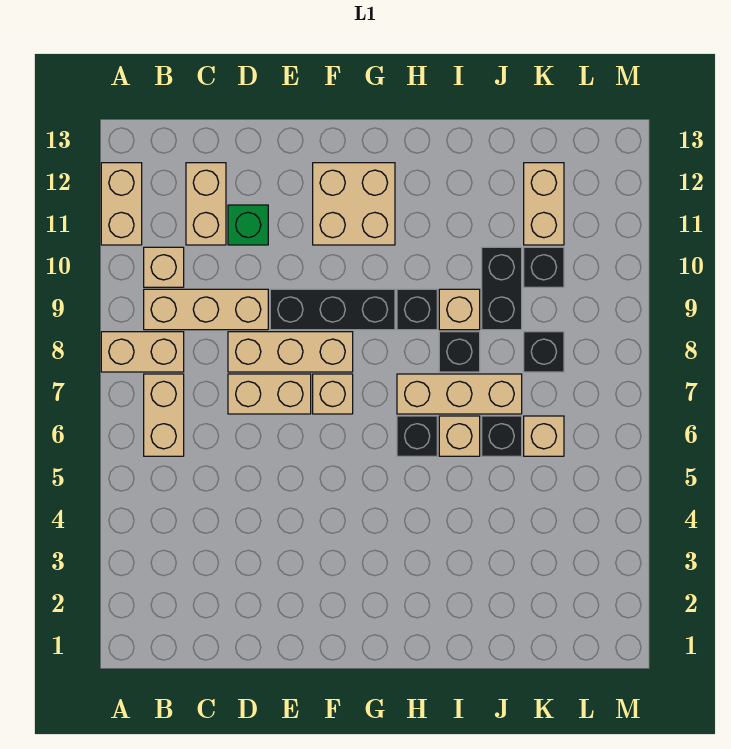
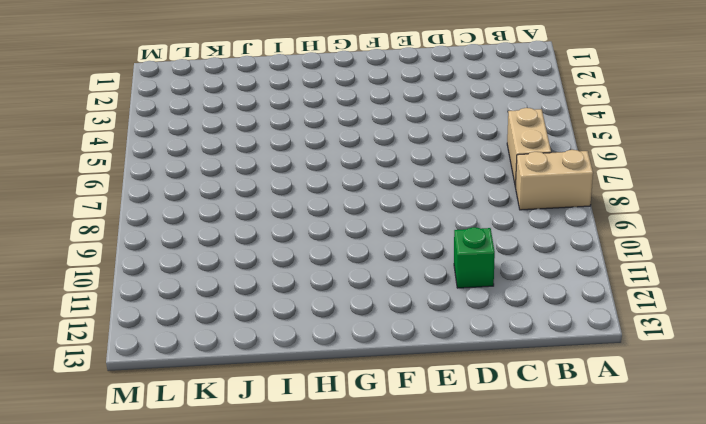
none -> tan brick A11:A12 level 1
none -> tan brick B9:D9 level 1
none -> tan brick B10 level 1

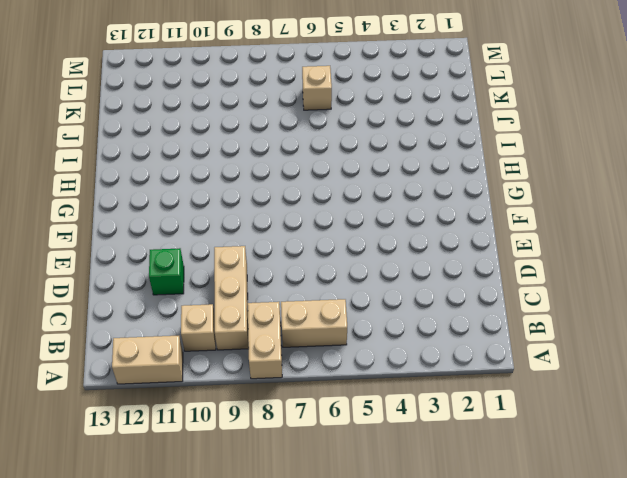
none -> tan brick C11:C12 level 1
none -> tan brick D7:E7 level 1
none -> tan brick D8:F8 level 1

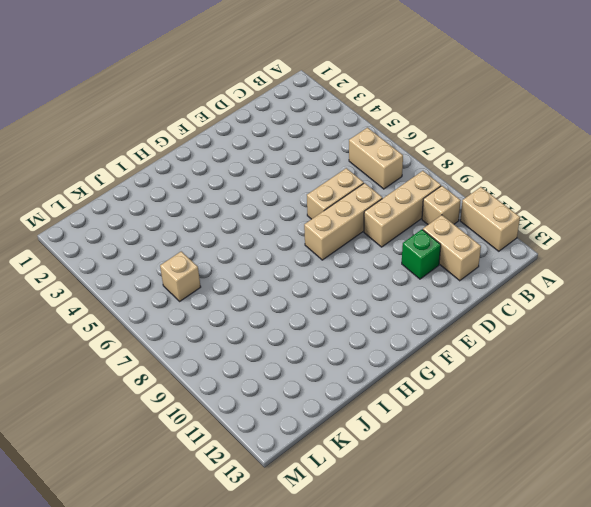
none -> tan brick A8:B8 level 1
none -> black brick E9:G9 level 1
none -> tan brick F7 level 1

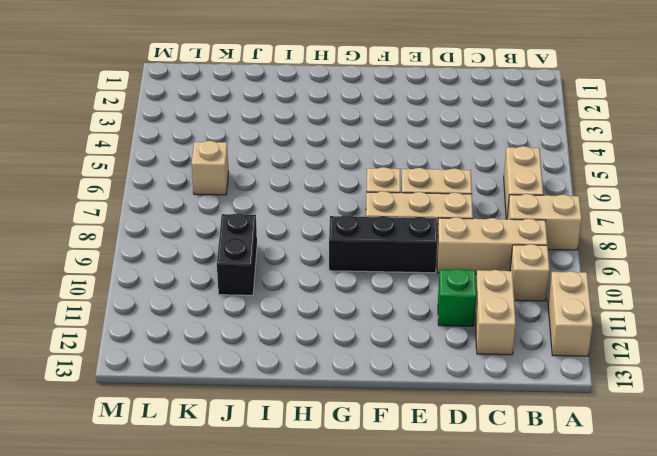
none -> tan brick F11:G12 level 1
none -> black brick H6 level 1
none -> tan brick H7:J7 level 1

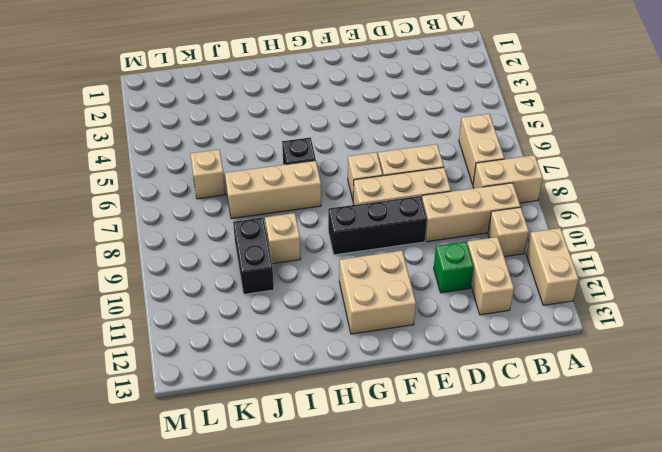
none -> black brick H9 level 1
none -> tan brick I6 level 1
none -> black brick I8 level 1

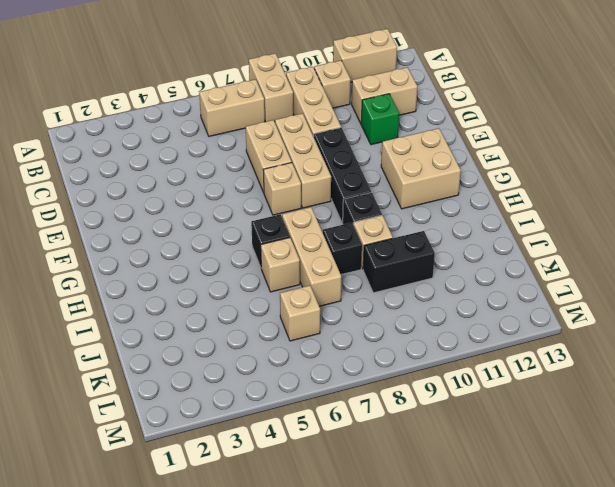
none -> black brick J6 level 1
none -> black brick K8 level 1
none -> black brick K10 level 1

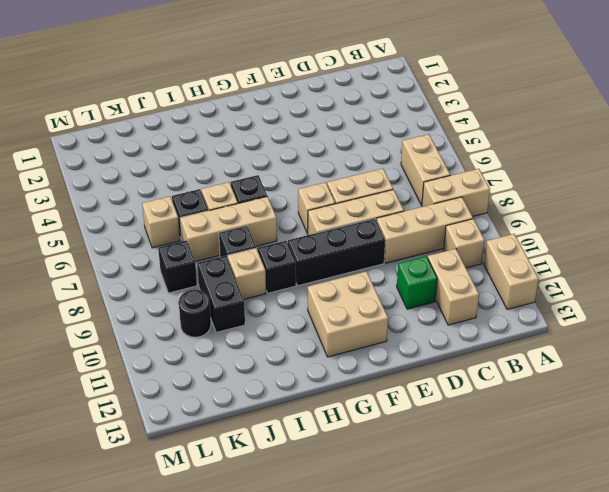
black round brick K10 level 1 -> black brick K10 level 1
none -> tan brick K11:K12 level 1

